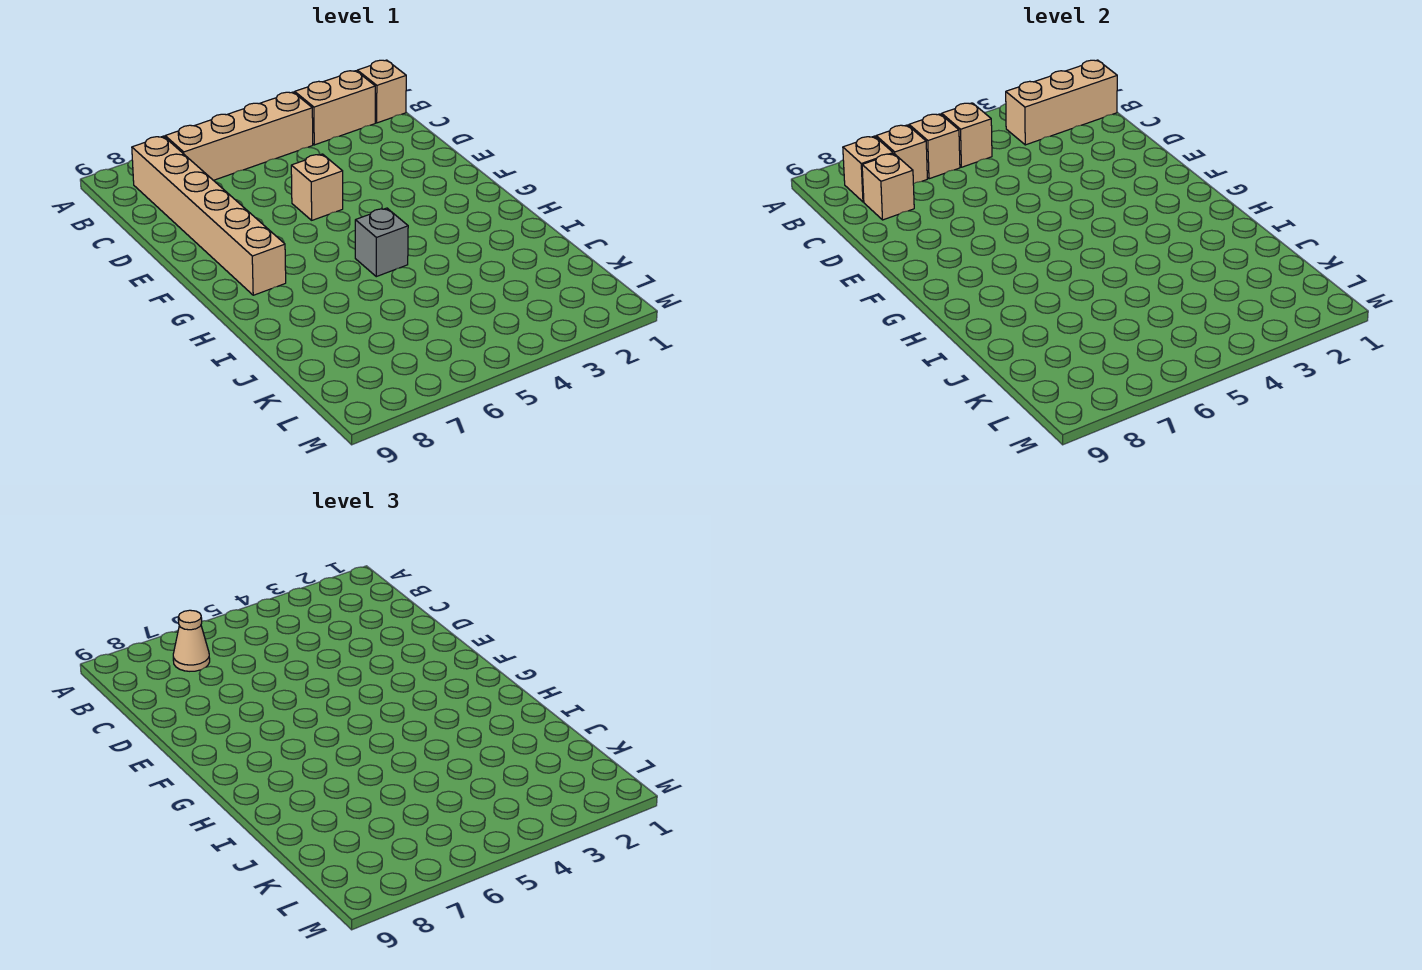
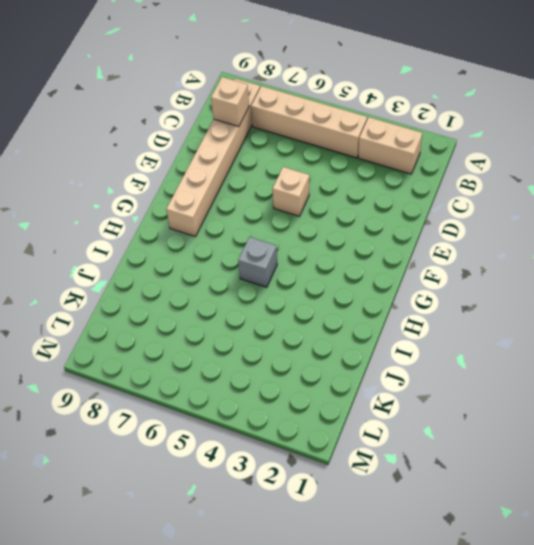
none -> tan brick B1 level 1
none -> tan brick B1:B3 level 2
none -> tan brick B5 level 2

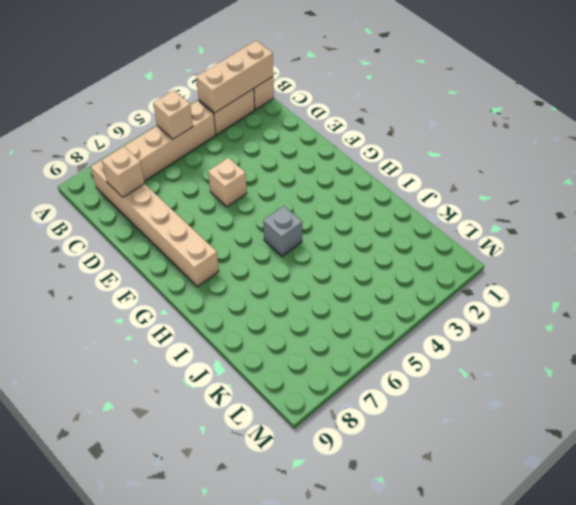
none -> tan brick B6 level 2
none -> tan brick B7 level 2
none -> tan brick B8 level 2

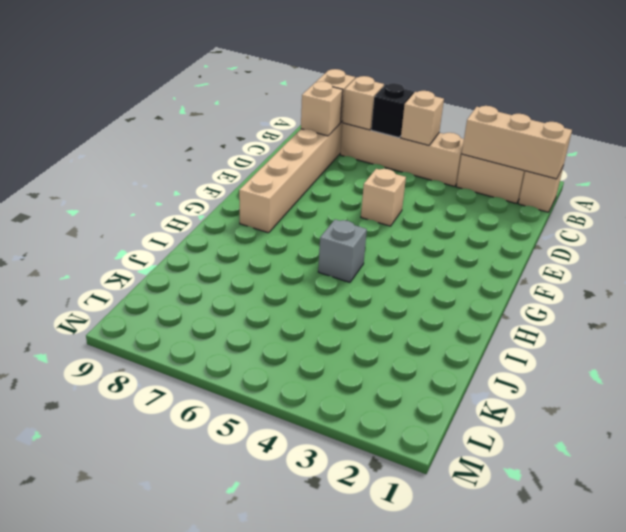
black brick B6 level 2 -> tan brick B6 level 2
none -> tan cone B7 level 3

